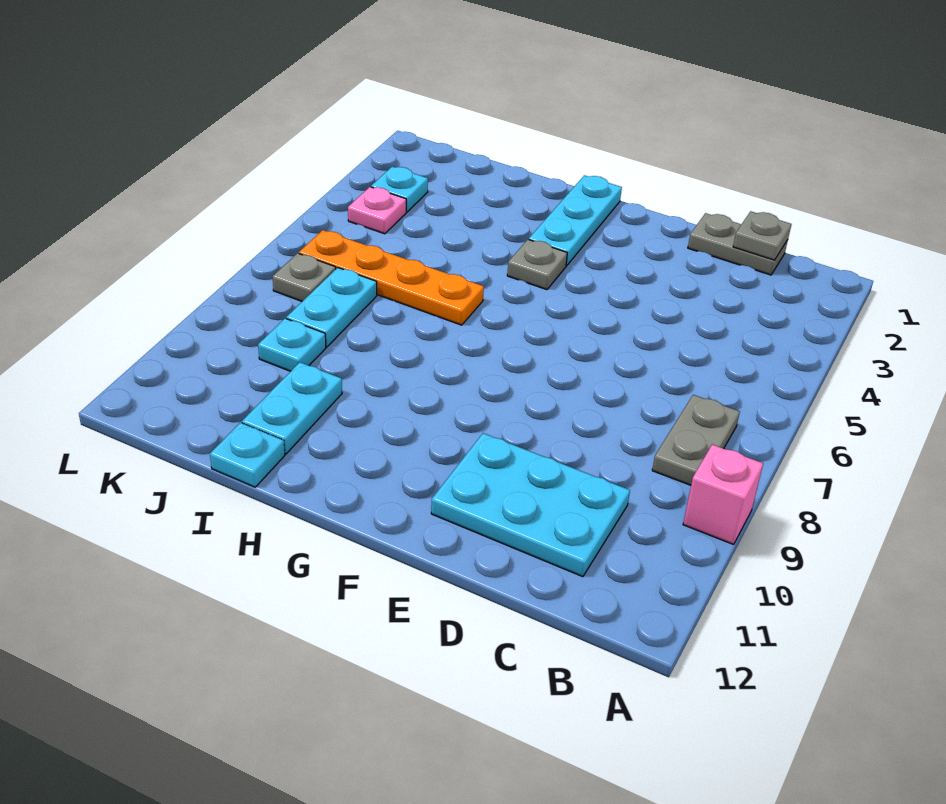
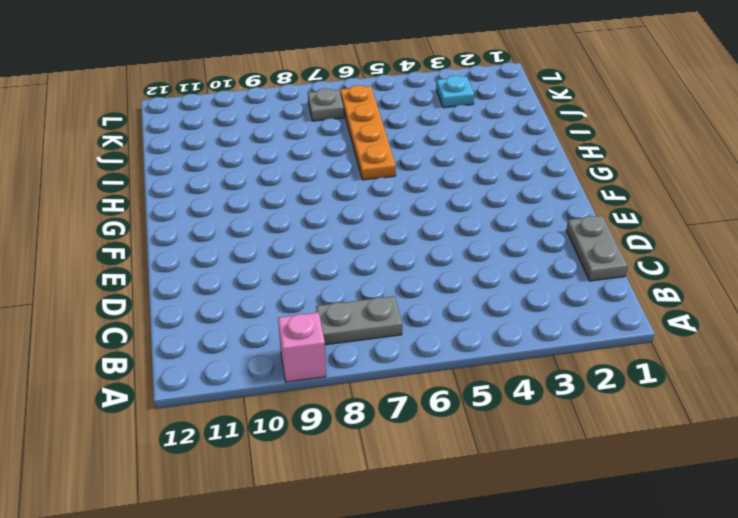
none -> cyan plate C10:E11 level 1
none -> cyan plate G1:G3 level 1
none -> grey plate G4 level 1

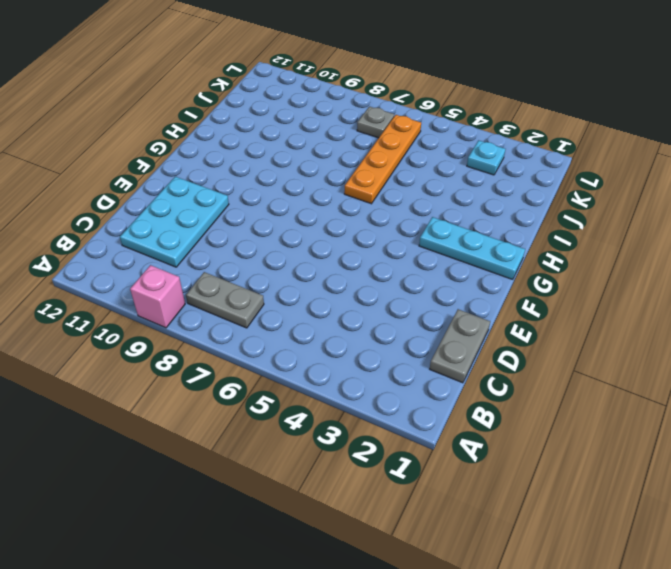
none -> grey plate G4 level 1
none -> cyan plate I10:I11 level 1
none -> cyan plate I12 level 1

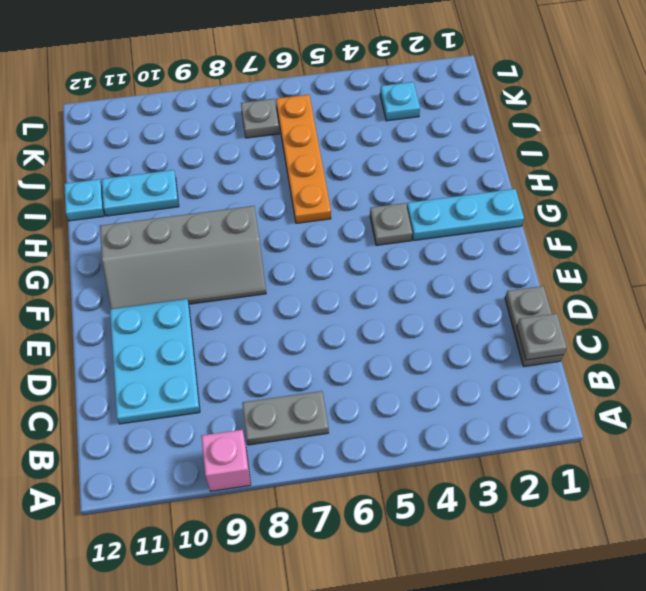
grey slope F8:G11 level 1 top G -> none
none -> cyan plate J7:J8 level 1
none -> cyan plate J9 level 1
none -> pink plate K4 level 1

